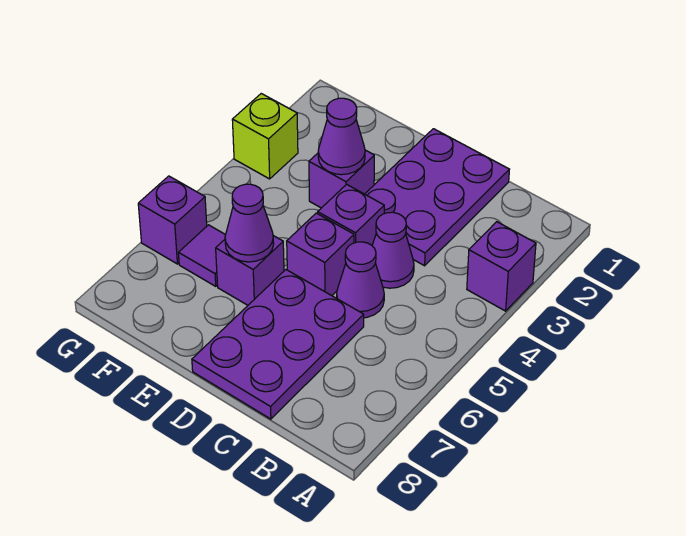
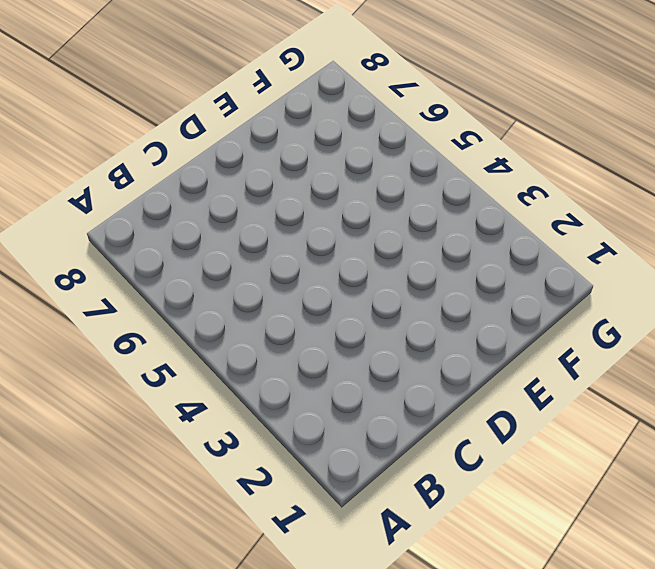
none -> purple brick A3 level 1
none -> purple plate C1:D3 level 1
none -> purple cone C4 level 1

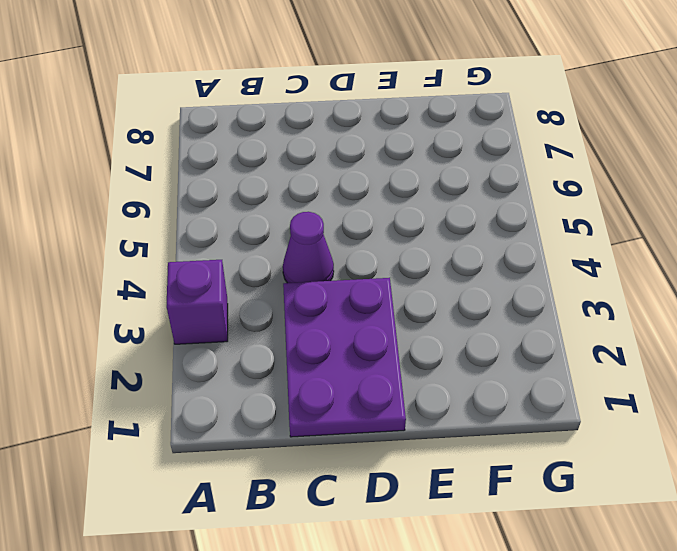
none -> purple cone C5 level 1
none -> purple plate C6:D8 level 1
none -> purple brick D4 level 1

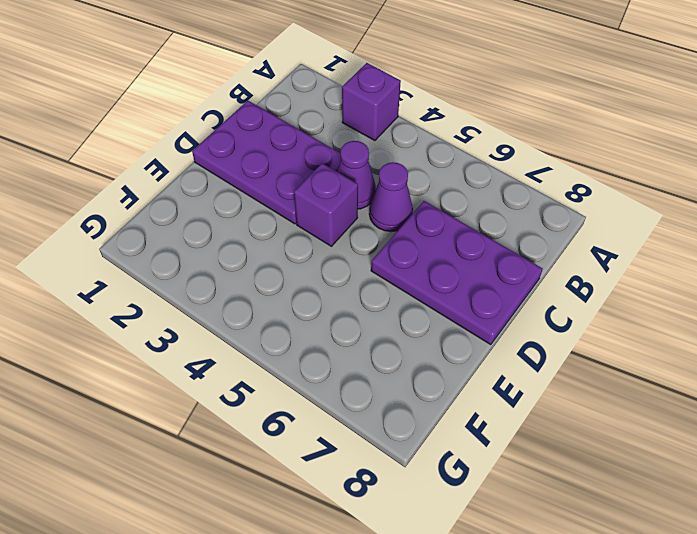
none -> purple brick D5 level 1
none -> purple brick E3 level 1
none -> purple brick E6 level 1

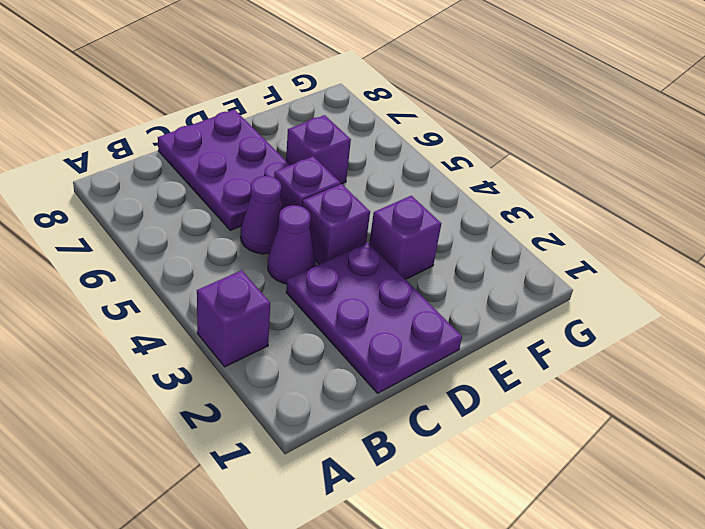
none -> purple tile F6 level 1
none -> lime brick G3 level 1
none -> purple brick G6 level 1

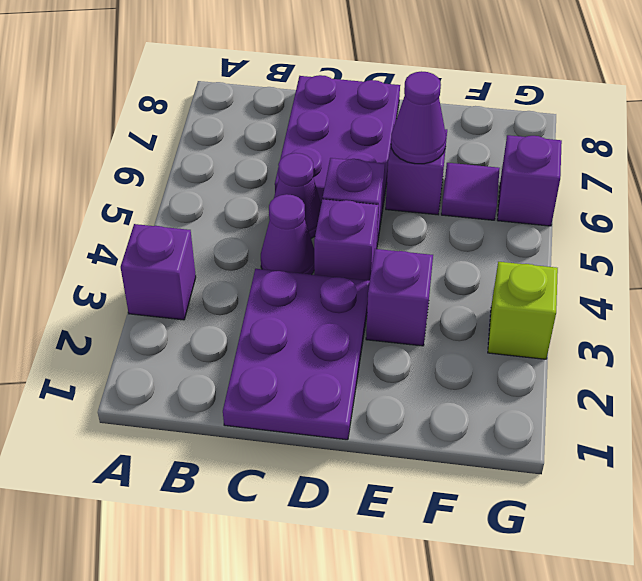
none -> purple cone E3 level 2

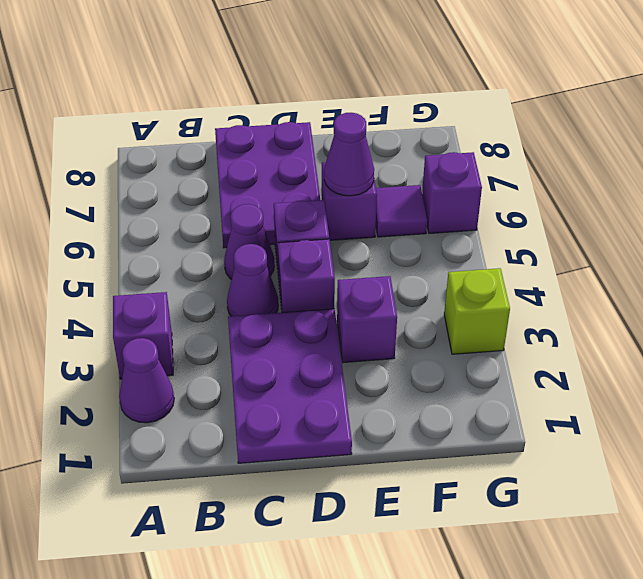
purple cone A2 level 1 -> purple cone E3 level 2

